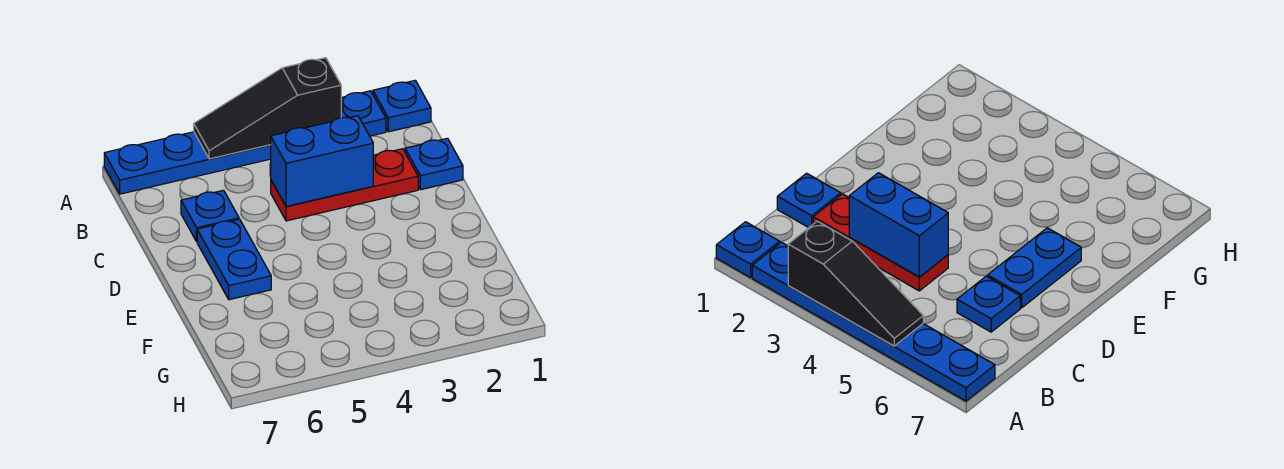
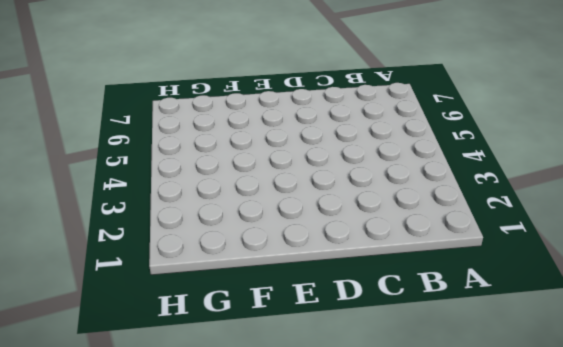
none -> blue plate A1 level 1
none -> blue plate A2:A7 level 1

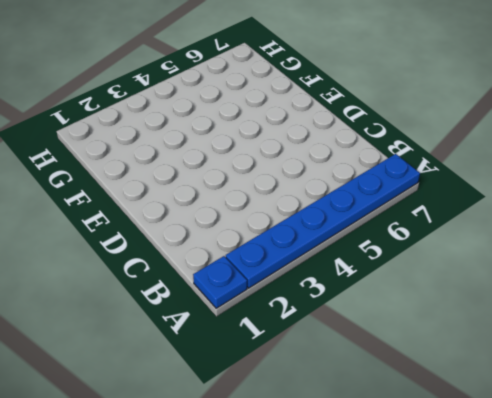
none -> blue plate C1 level 1
none -> red plate C2:C4 level 1

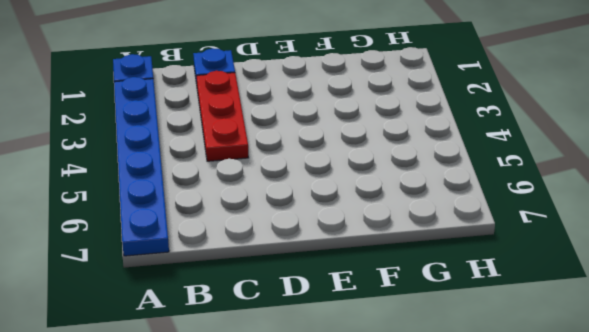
none -> blue plate C6 level 1
none -> blue plate D6:E6 level 1

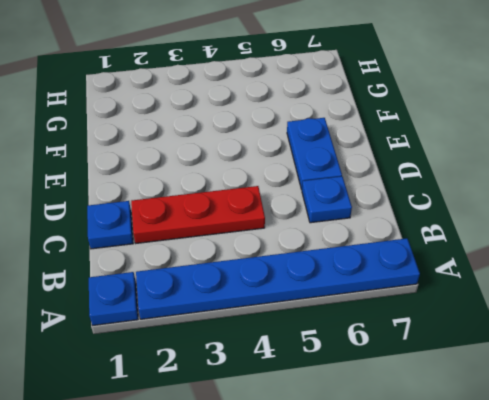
none -> black slope A3:A5 level 2 top 3
none -> blue brick C3:C4 level 2

